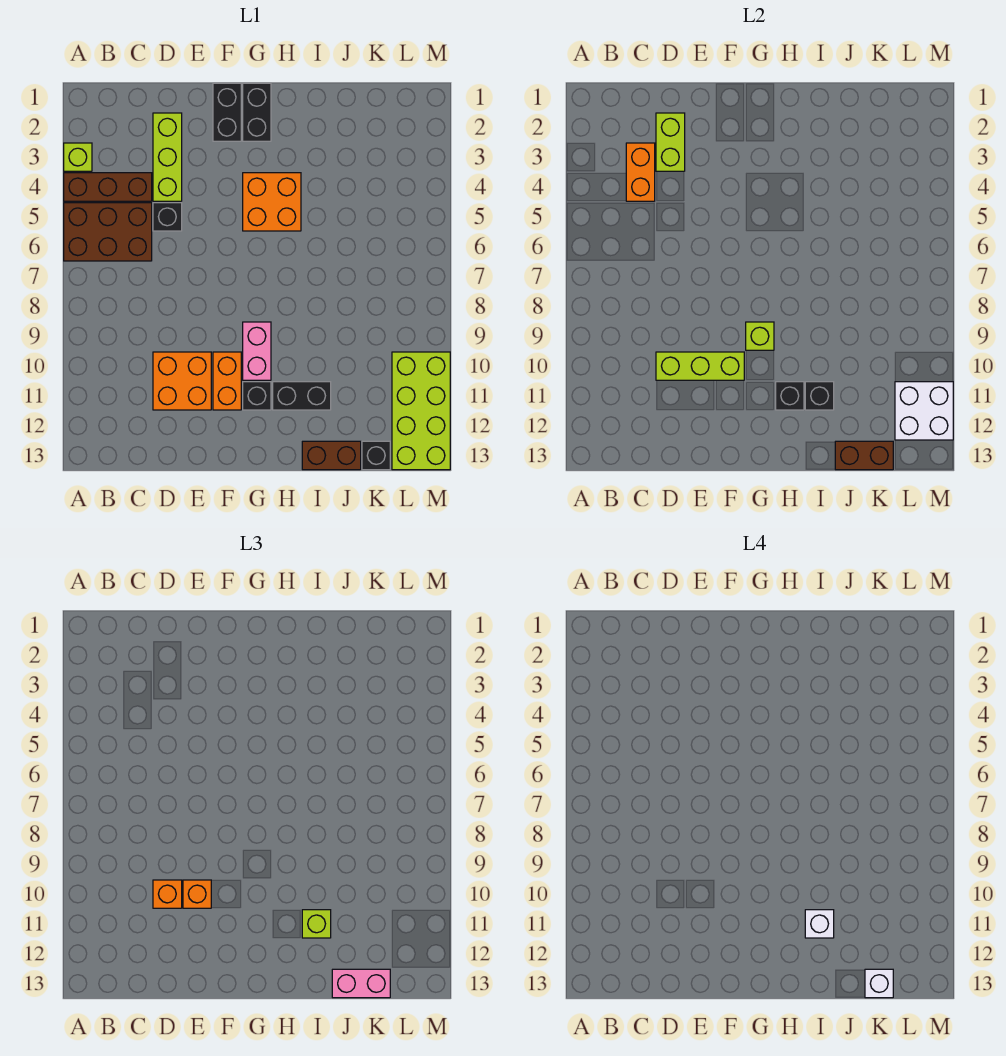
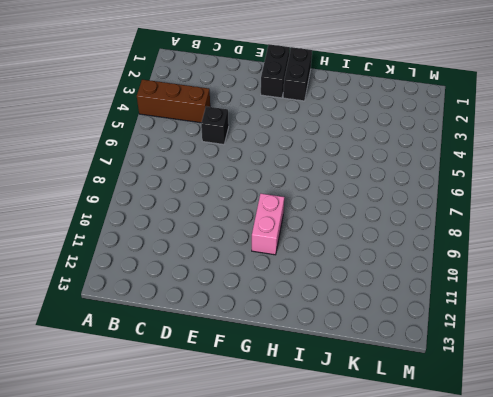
none -> lime brick A3 level 1
none -> brown brick A5:C6 level 1
none -> lime brick D2:D4 level 1
none -> orange brick D10:E11 level 1

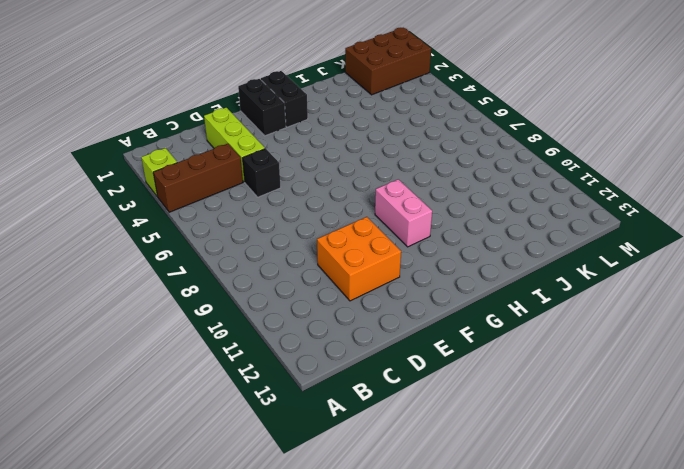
brown brick K1:M2 level 1 -> brown brick A5:C6 level 1
none -> orange brick F10:F11 level 1
none -> orange brick G4:H5 level 1
none -> black brick G11 level 1
none -> black brick H11:I11 level 1

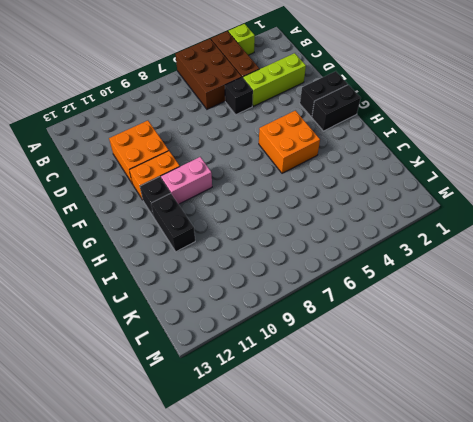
none -> brown brick I13:J13 level 1
none -> black brick K13 level 1
none -> lime brick L10:M13 level 1
none -> orange brick C3:C4 level 2

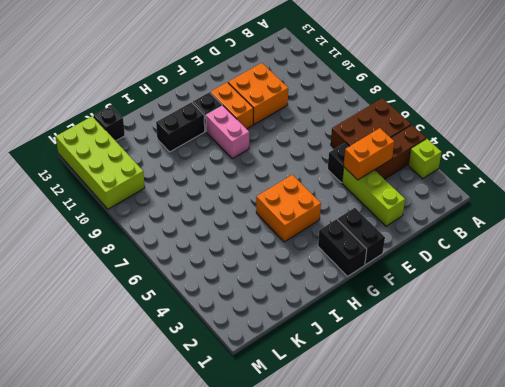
orange brick C4:D4 level 2 -> orange brick C3:C4 level 2
none -> brown brick I13:J13 level 1
none -> lime brick D2:D3 level 2
none -> lime brick D10:F10 level 2
none -> lime brick G9 level 2

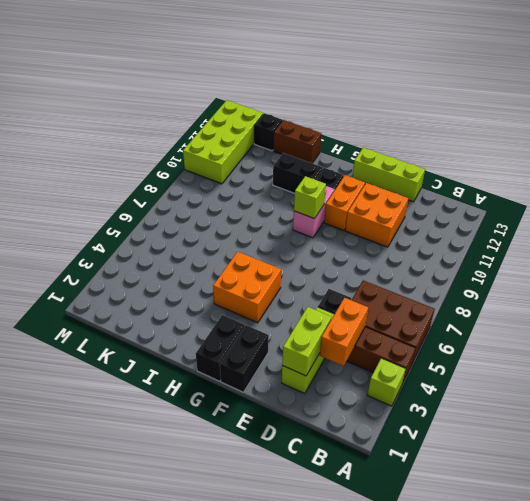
lime brick D13:F13 level 1 -> lime brick D10:F10 level 2
none -> black brick H11 level 2
none -> black brick I11 level 2
none -> brown brick J13:K13 level 2
none -> white brick L11:M12 level 2

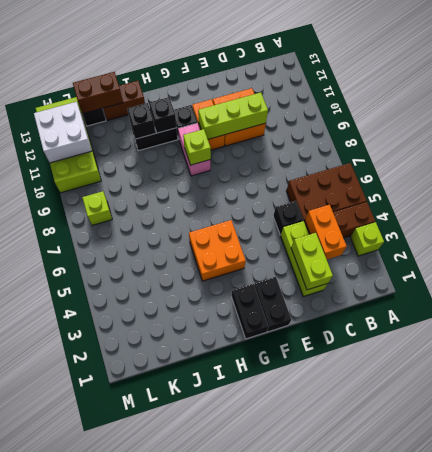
lime brick L8 level 1 -> lime brick I11 level 3
none -> orange brick D10 level 3
none -> orange brick E10 level 3
none -> pink brick J13:K13 level 3
none -> white brick I11 level 4

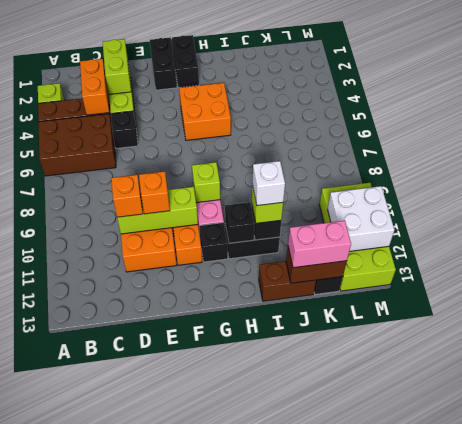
none -> white brick K13 level 4

